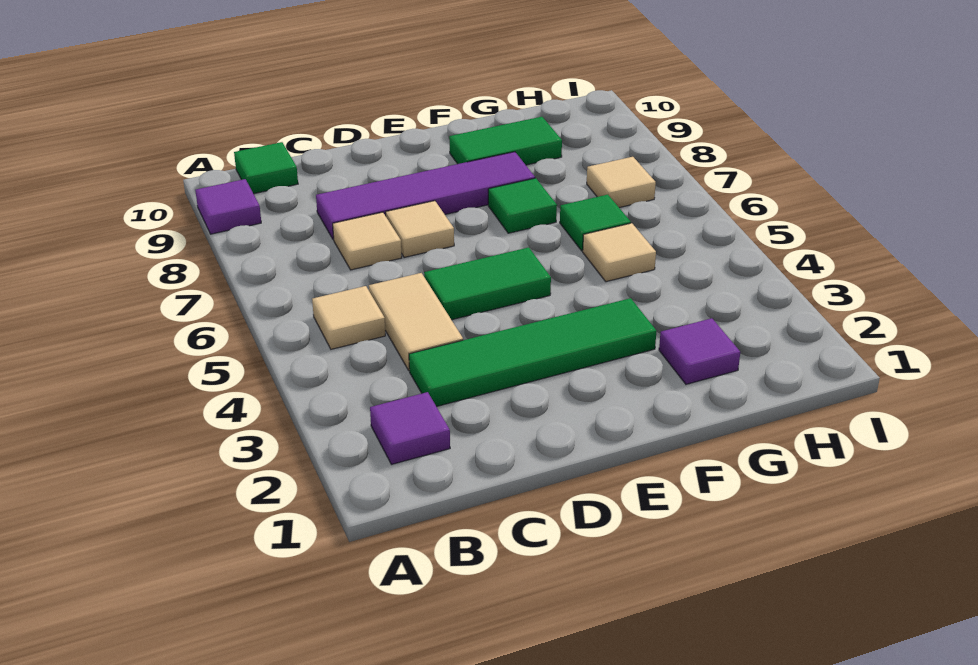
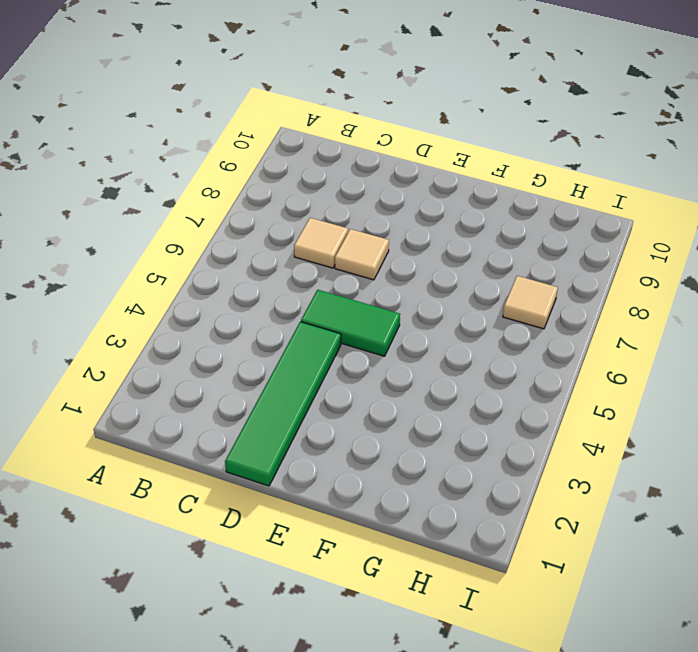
green tile D1:D4 level 1 -> green tile C3:F3 level 1
none -> purple tile A9 level 1
none -> purple tile B2 level 1
none -> tan tile B5 level 1

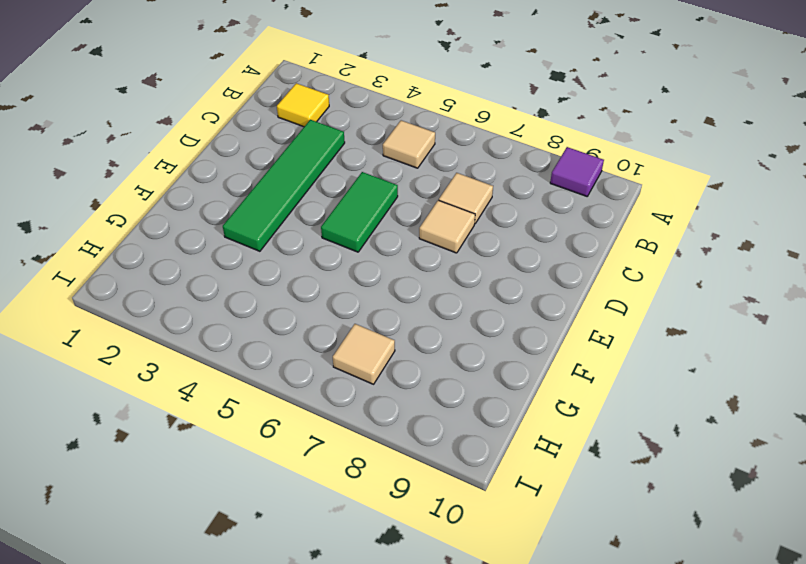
yellow tile B2 level 1 -> purple tile B2 level 1
none -> green tile B10 level 1
none -> tan tile C4:C5 level 1
none -> purple tile C8:F8 level 1

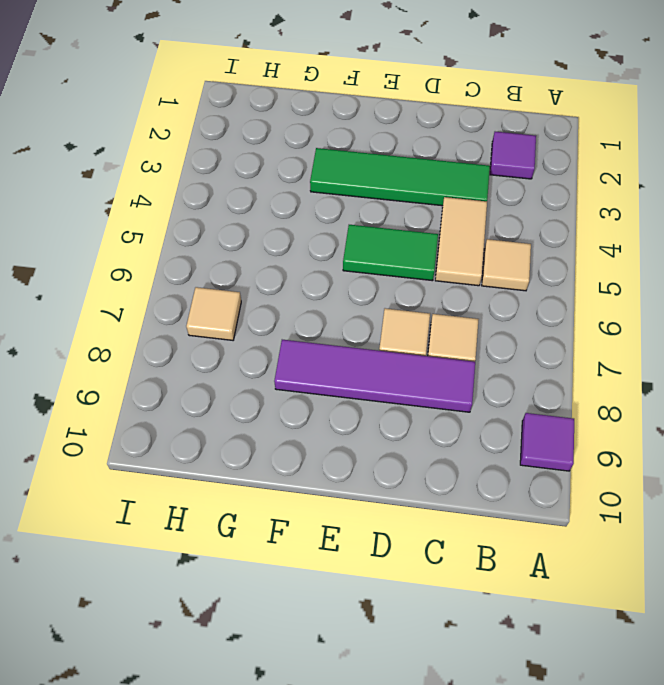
none -> green tile B10 level 1
none -> green tile F7 level 1
none -> green tile F9:G9 level 1

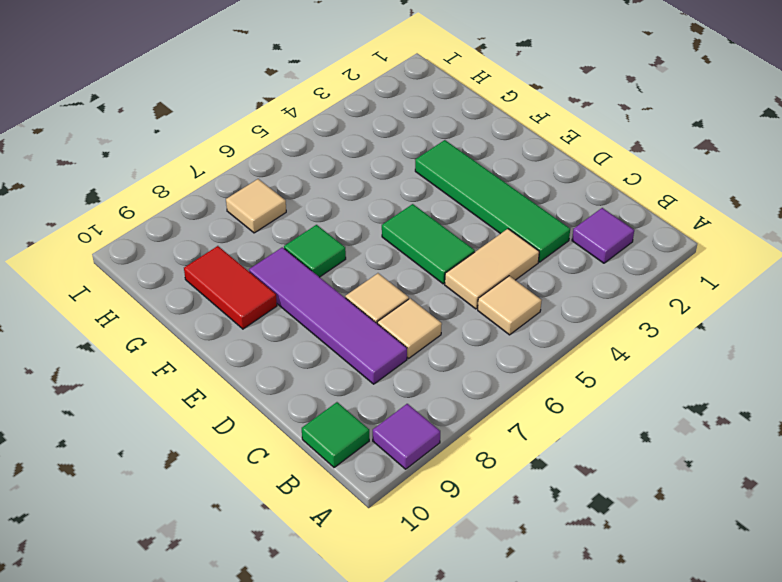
red tile F9:G9 level 1 -> green tile F9:G9 level 1
none -> purple tile G2 level 1
none -> tan tile G5 level 1
none -> green tile G6 level 1

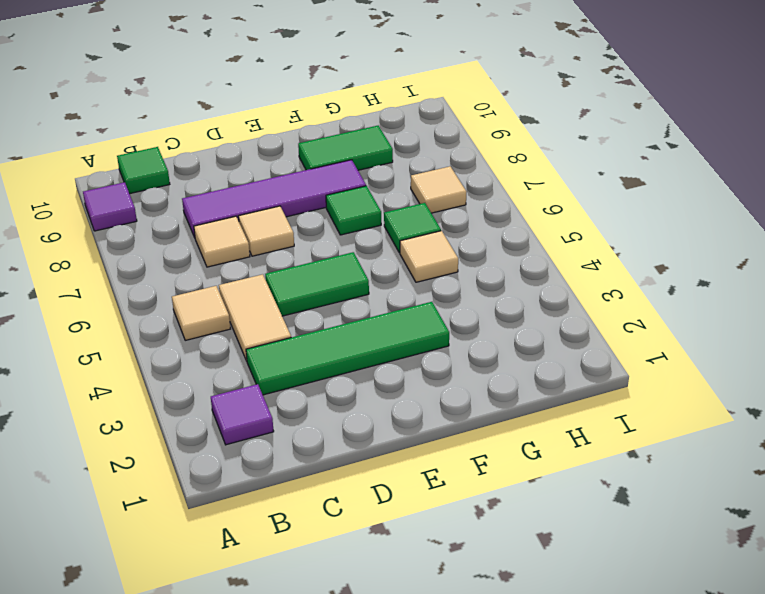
none -> purple tile G2 level 1

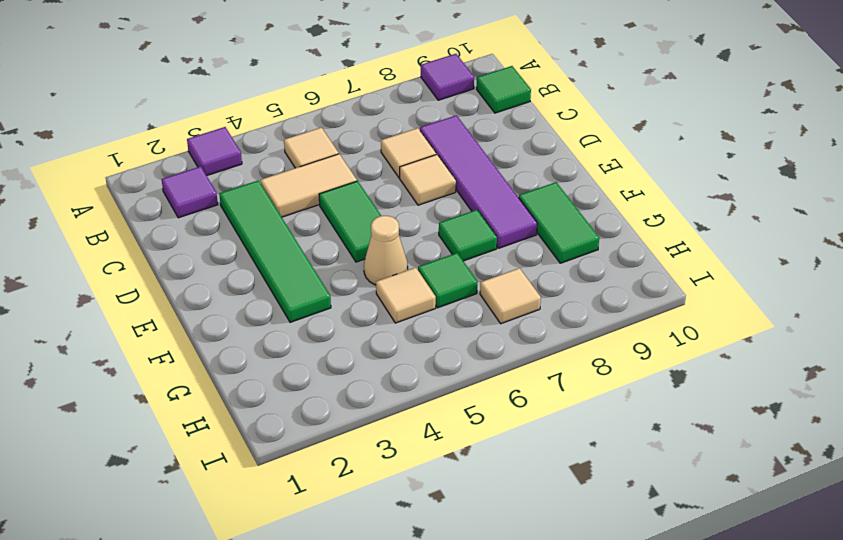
purple tile A3 level 1 -> purple tile G2 level 1
tan cone F5 level 1 -> none

